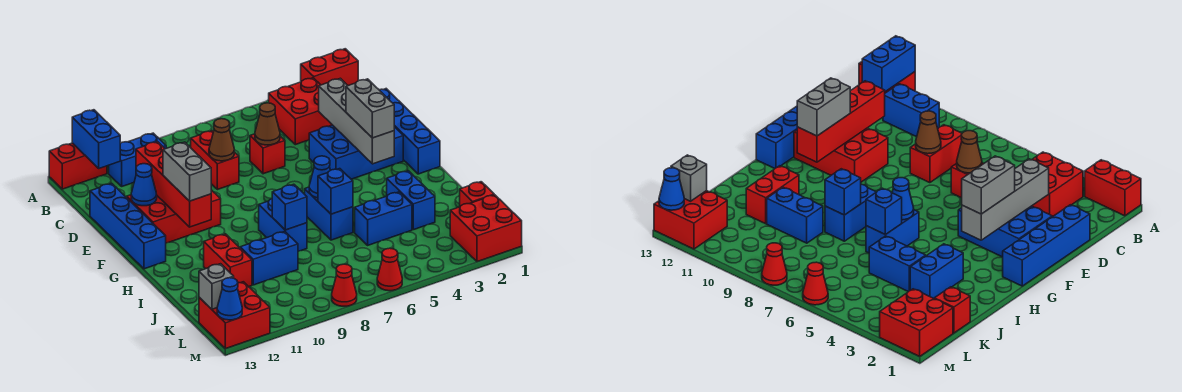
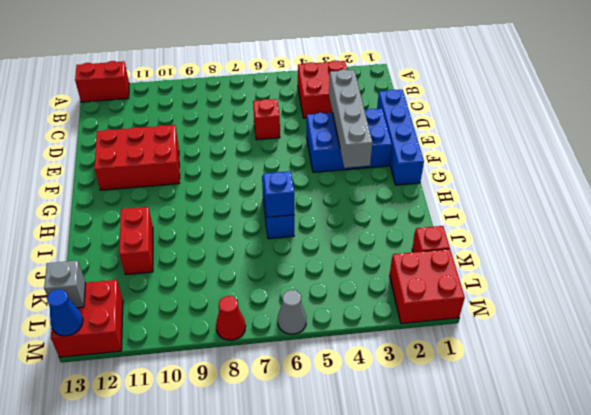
grey cone M6 level 1 -> red cone M6 level 1
none -> red brick A1:A2 level 1
none -> blue brick B10:B11 level 1
none -> red brick C8:D8 level 1
none -> blue brick D13:G13 level 1

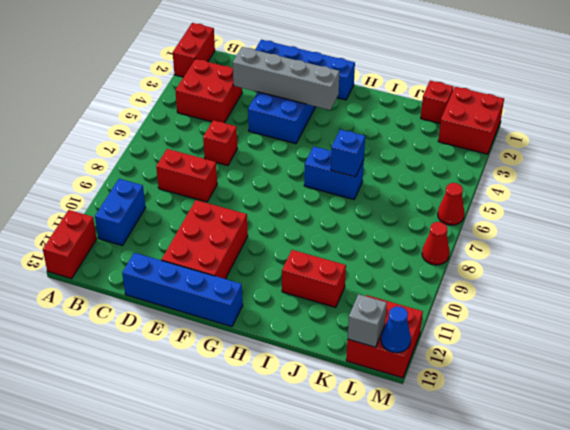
none -> blue brick H8:I8 level 1
none -> blue brick I3:J3 level 1
none -> blue brick J4:J5 level 1
none -> blue brick J9:J10 level 1

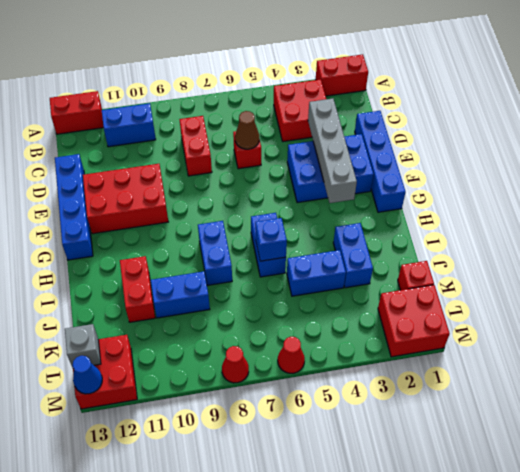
none -> blue brick A12:B12 level 2
none -> brown cone D8 level 2
none -> red brick D11:G11 level 2
none -> blue cone E12 level 2

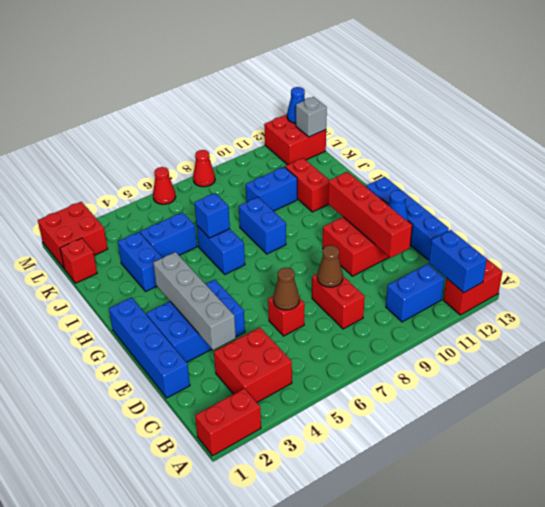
none -> blue cone H6 level 2
none -> blue brick I8 level 2
none -> grey brick F3:G3 level 3
none -> grey brick F11:G11 level 3

